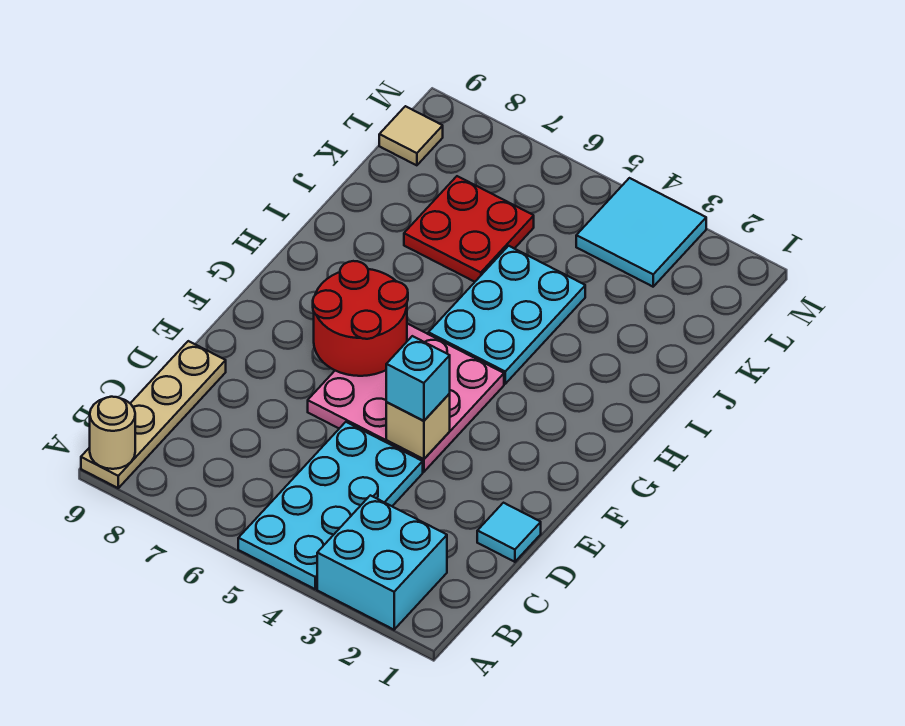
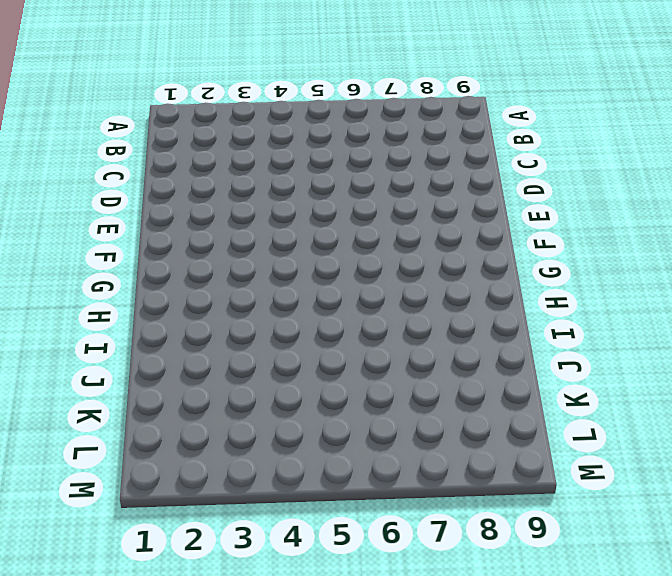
none -> cyan brick A2:B3 level 1
none -> cyan plate A4:D5 level 1
none -> tan plate A9:D9 level 1

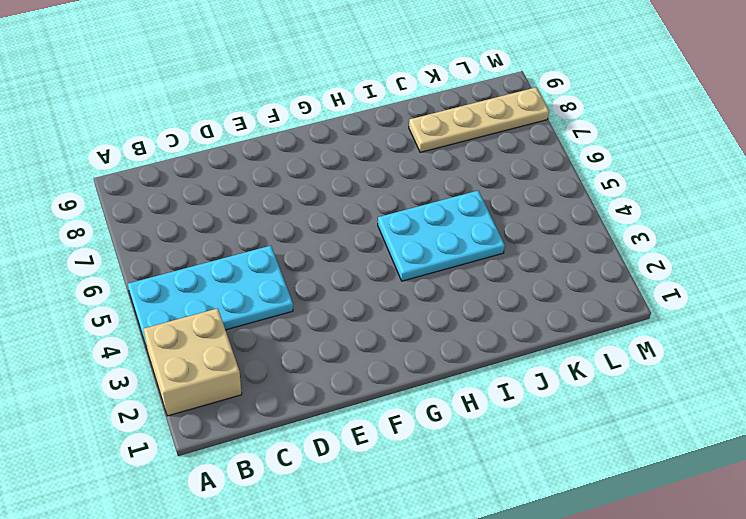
tan brick A2:B3 level 1 -> cyan brick A2:B3 level 1
tan plate J8:M8 level 1 -> tan plate A9:D9 level 1
none -> cyan tile D1 level 1
none -> pink plate E4:G6 level 1
none -> red plate J6:K7 level 1

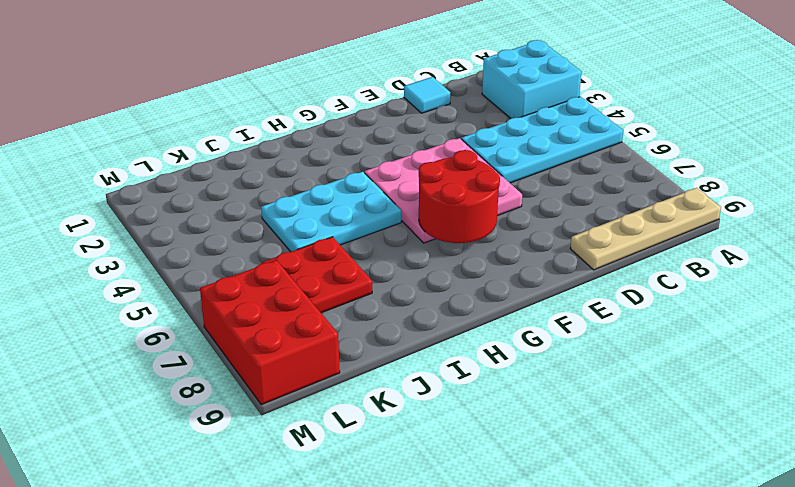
red brick L7:M9 level 1 -> tan tile L9 level 1
none -> cyan tile L3:M4 level 1
none -> tan round brick A9 level 2
none -> tan brick E4 level 2

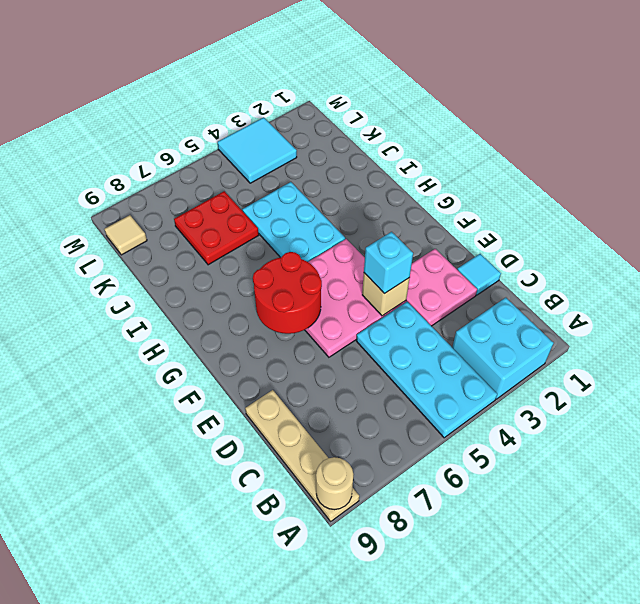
pink plate D2:E3 level 1 -> none

